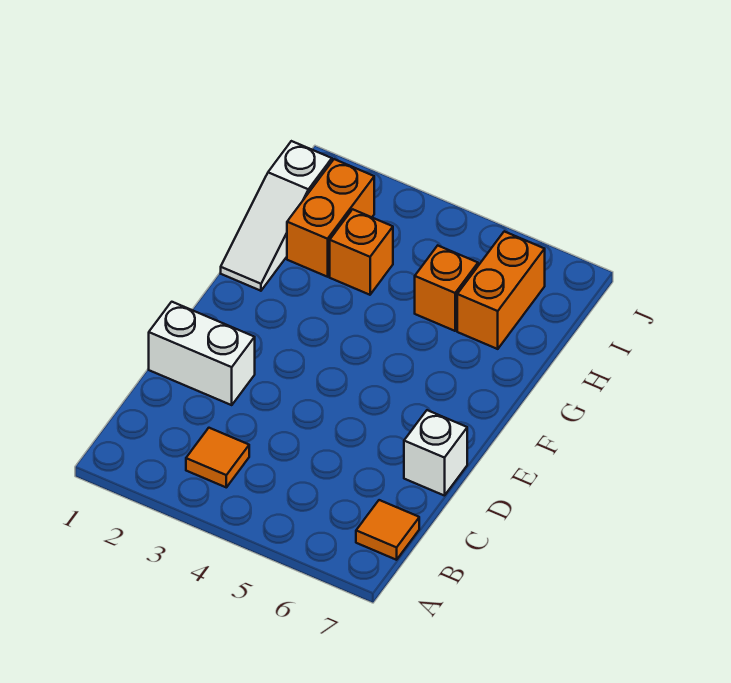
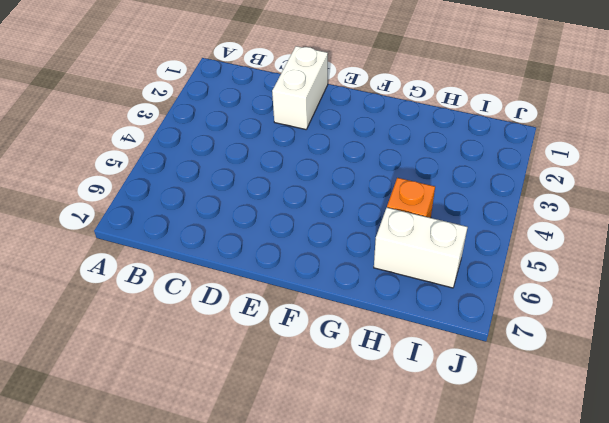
white brick H6:I6 level 1 -> orange brick H6:I6 level 1
none -> orange tile B3 level 1
none -> orange tile B7 level 1

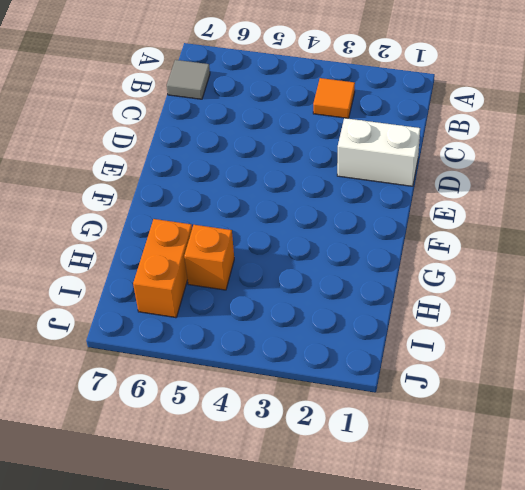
grey tile B7 level 1 -> orange tile B7 level 1
none -> white brick D7 level 1
none -> white slope G1:I1 level 1 top I

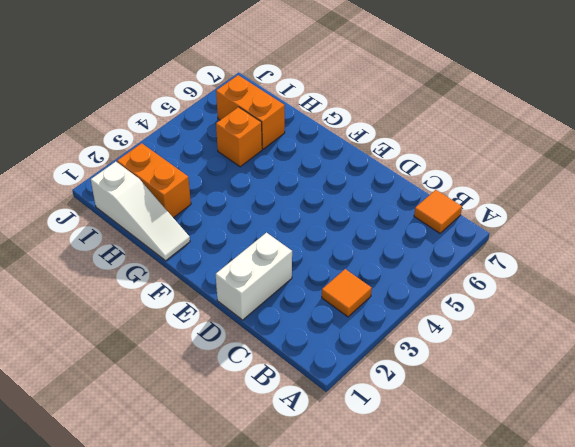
none -> white brick D7 level 1
none -> orange brick H3 level 1

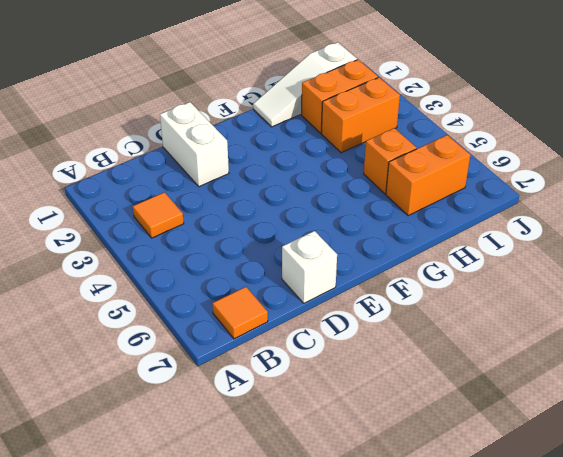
orange brick H3:I3 level 1 -> orange brick H3 level 1

